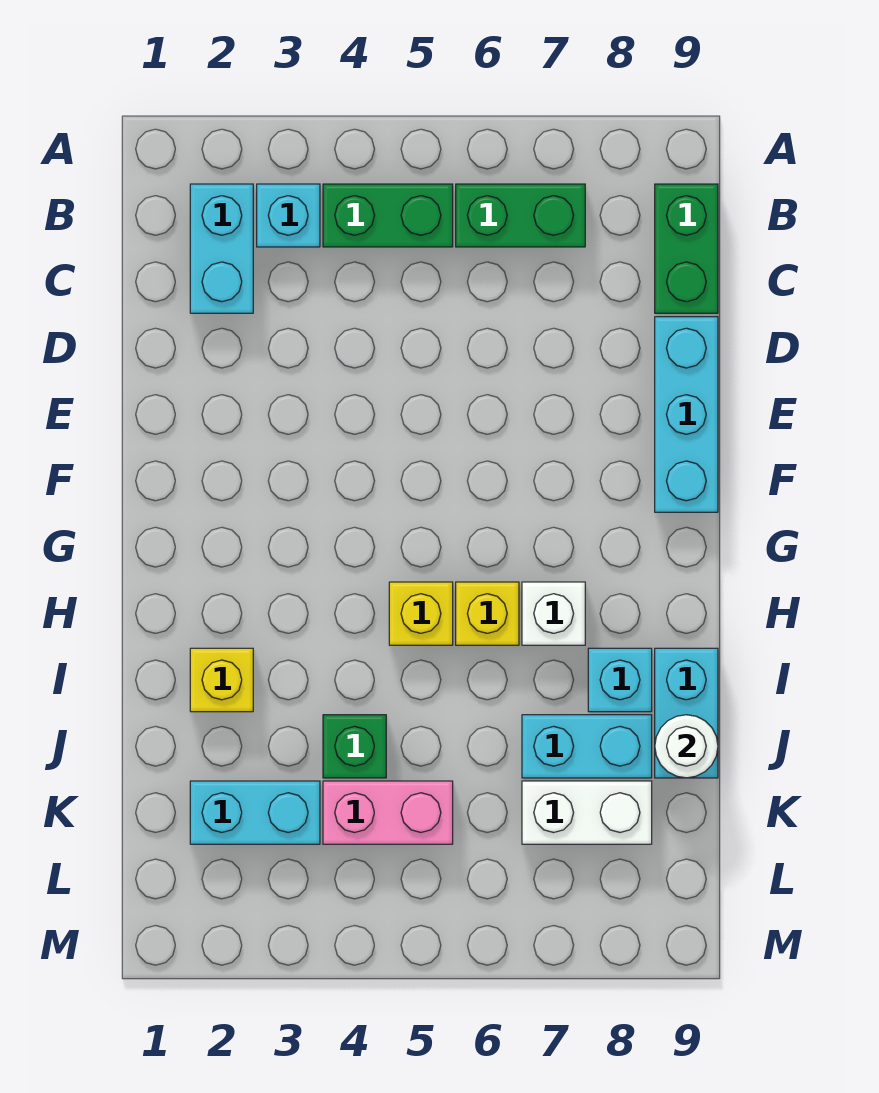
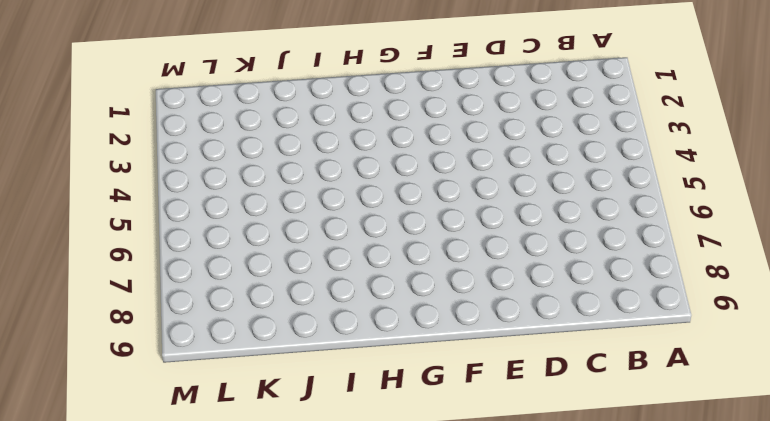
none -> cyan brick B2:C2 level 1
none -> cyan brick B3 level 1
none -> green brick B4:B5 level 1

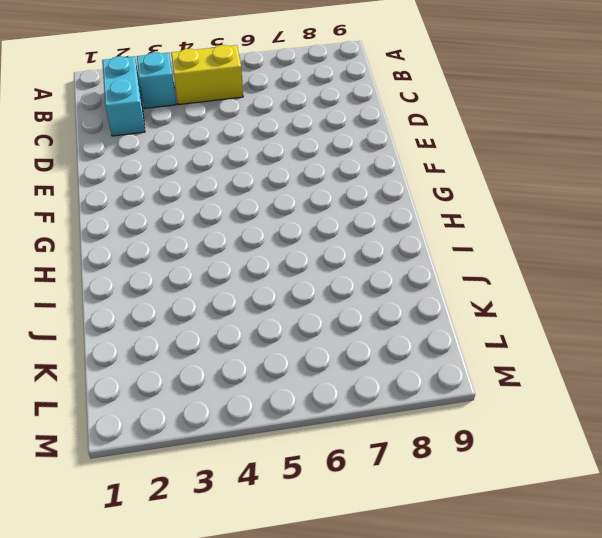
yellow brick B4:B5 level 1 -> green brick B4:B5 level 1
none -> green brick B6:B7 level 1
none -> green brick B9:C9 level 1
none -> cyan brick D9:F9 level 1

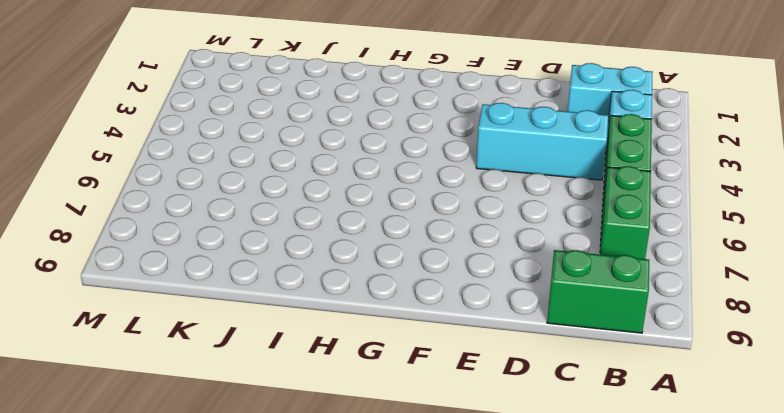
cyan brick C4:E4 level 1 -> cyan brick D9:F9 level 1
none -> yellow brick H5 level 1
none -> yellow brick H6 level 1
none -> white brick H7 level 1

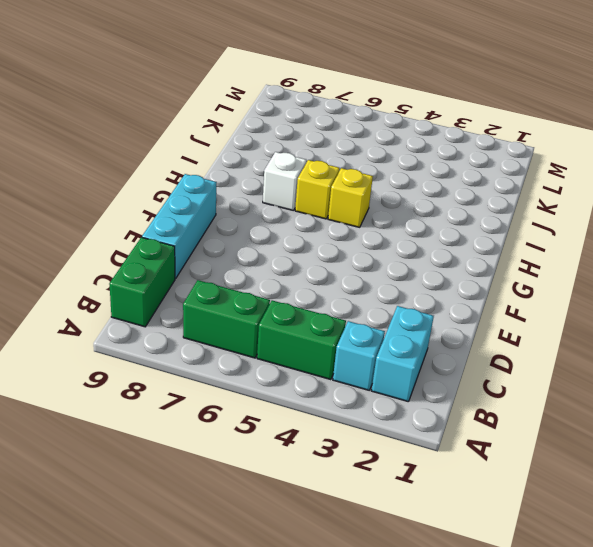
none -> yellow brick I2 level 1
none -> cyan brick I8 level 1
none -> cyan brick I9:J9 level 1

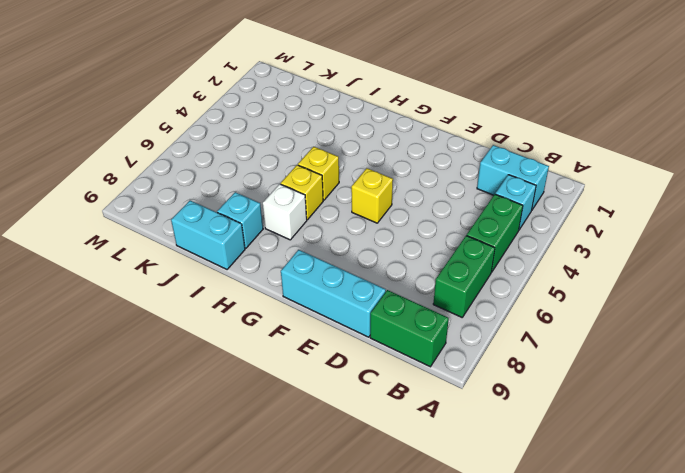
yellow brick F5 level 1 -> yellow brick I2 level 1
none -> green brick J4 level 1
none -> cyan brick J7:J8 level 1
none -> cyan brick K2:K3 level 1

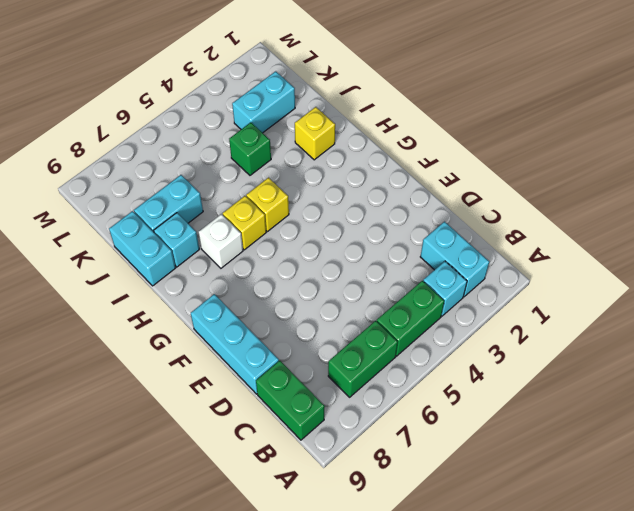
none -> pink brick K4:K5 level 1
none -> white brick K7:K8 level 1
none -> white round brick J9 level 2

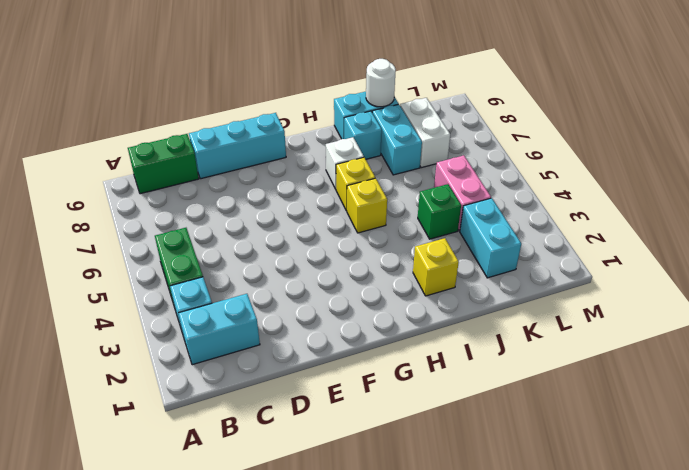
none -> green brick B6:B7 level 1

